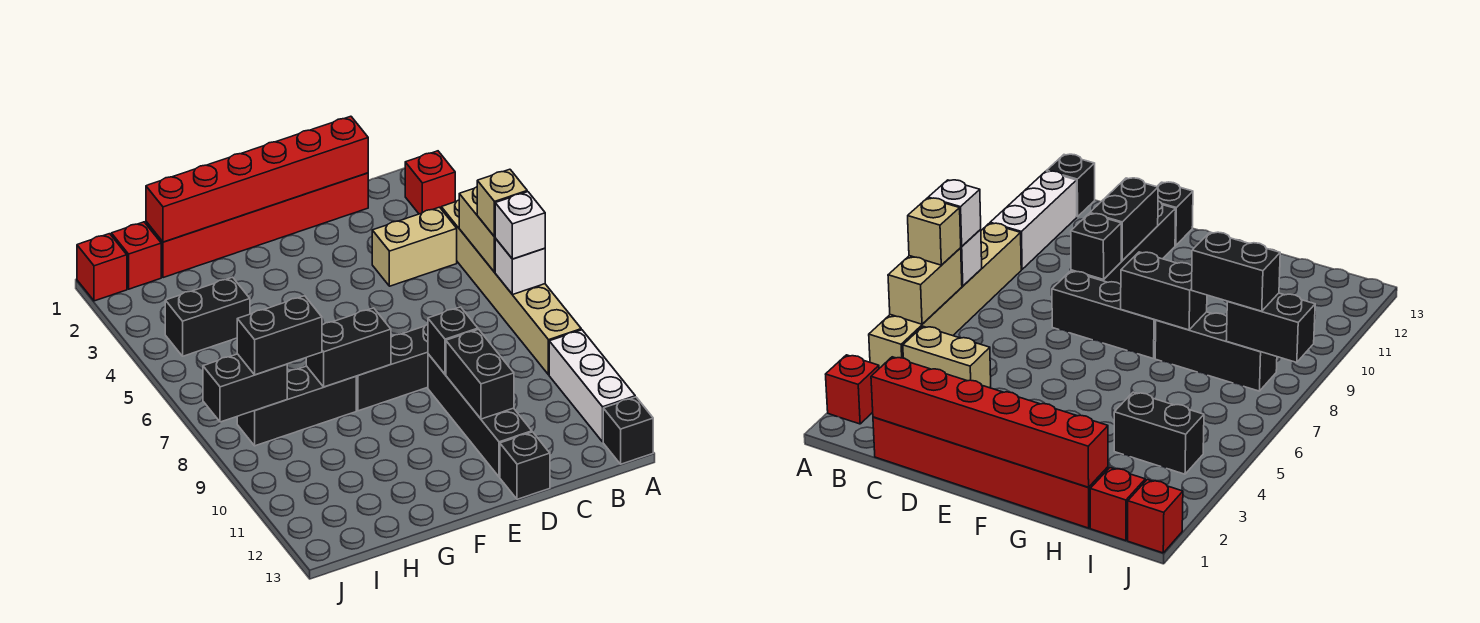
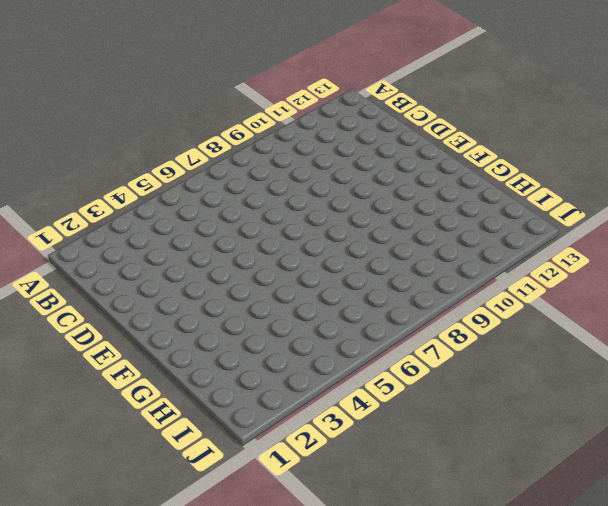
none -> red brick A2 level 1
none -> tan brick A4:A9 level 1
none -> white brick A10:A12 level 1

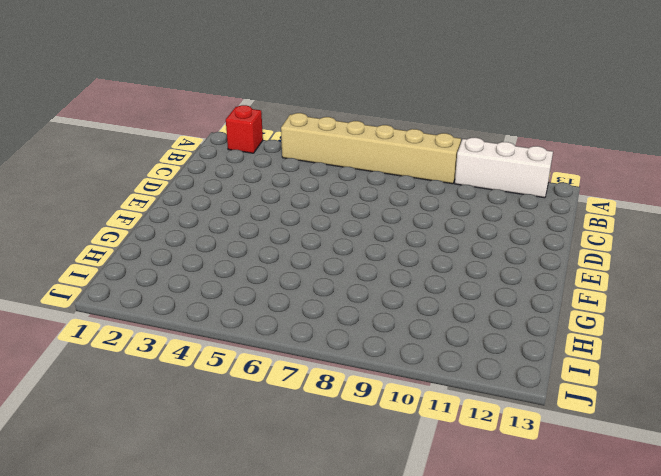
none -> black brick A13 level 1
none -> tan brick B4:C4 level 1
none -> red brick C1:H1 level 1

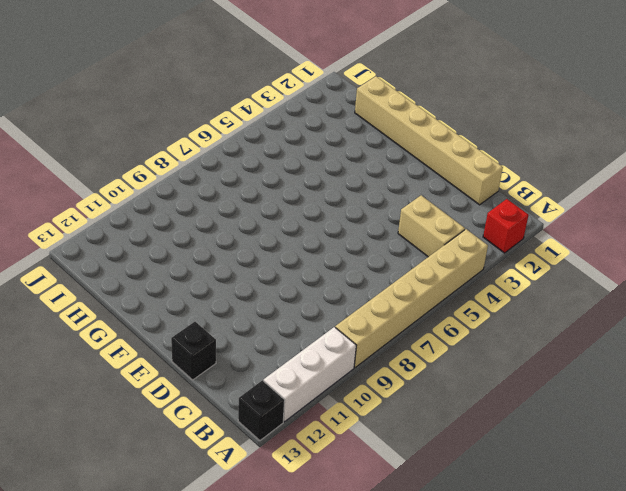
tan brick C1:H1 level 1 -> red brick C1:H1 level 1
none -> black brick D8:F8 level 1
none -> black brick D9:D12 level 1
none -> black brick G8:I8 level 1

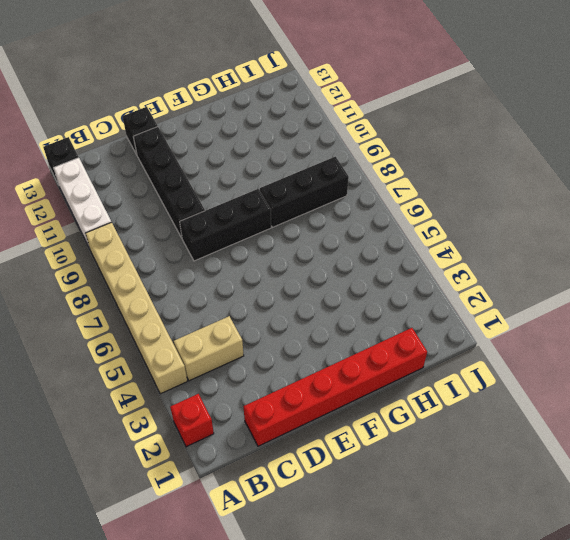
none -> black brick H4:I4 level 1
none -> red brick I1 level 1
none -> red brick J1 level 1

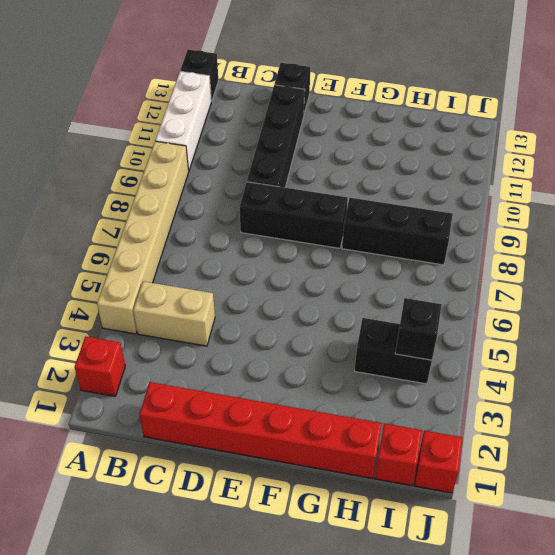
black brick I4 level 2 -> black brick D9 level 2
none -> tan brick A5:A6 level 2
none -> white brick A7 level 2
none -> red brick C1:H1 level 2

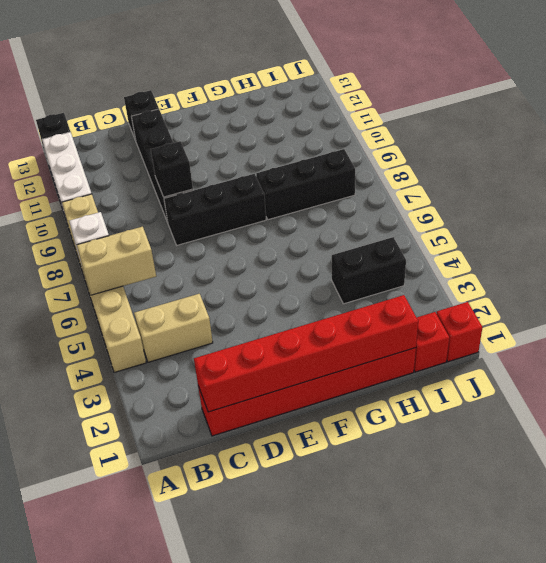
tan brick A6:B6 level 2 -> tan brick A5:A6 level 2
none -> red brick A2 level 1
none -> black brick D10:D11 level 2
none -> black brick F8:G8 level 2

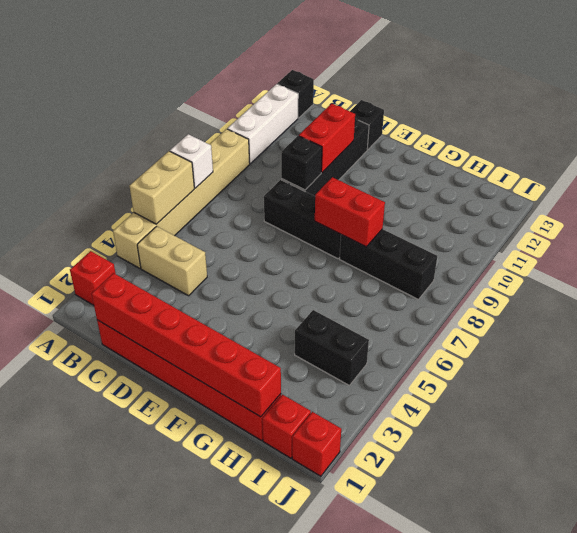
red brick D10:D11 level 2 -> black brick D10:D11 level 2
red brick F8:G8 level 2 -> black brick F8:G8 level 2
none -> black brick I8:J8 level 2
none -> tan brick A6 level 3
none -> white brick A7 level 3

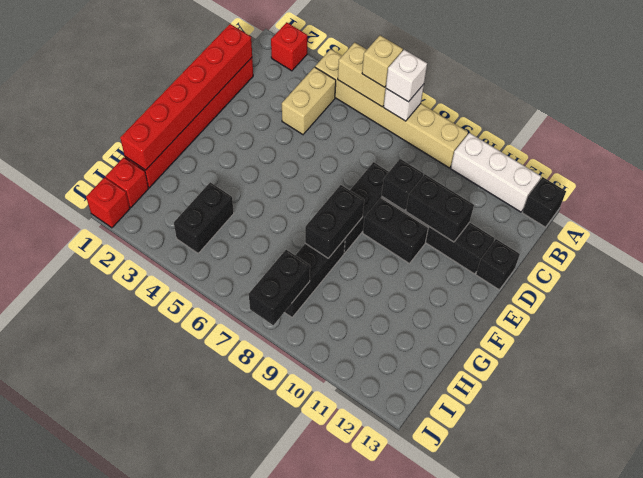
black brick E9:E10 level 1 -> black brick H8:I8 level 3

